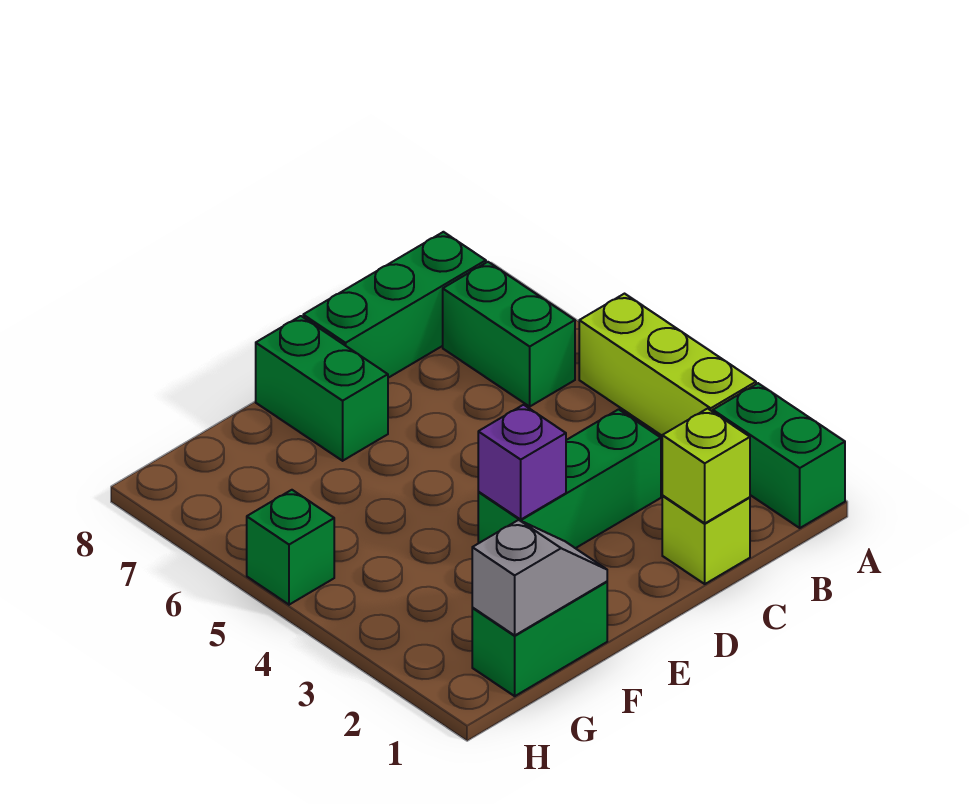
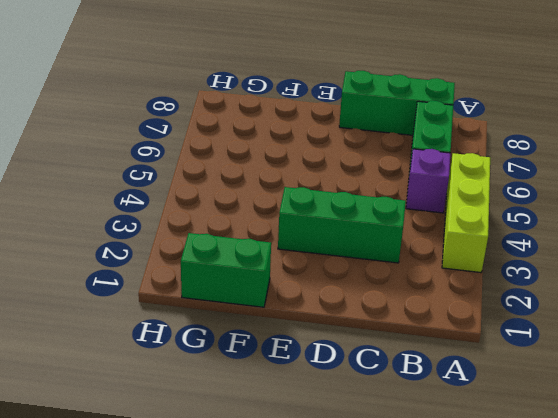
purple brick B5 level 1 -> purple brick E3 level 2
none -> green brick A1:A2 level 1
none -> lime brick C1 level 1
none -> green brick E7:E8 level 1

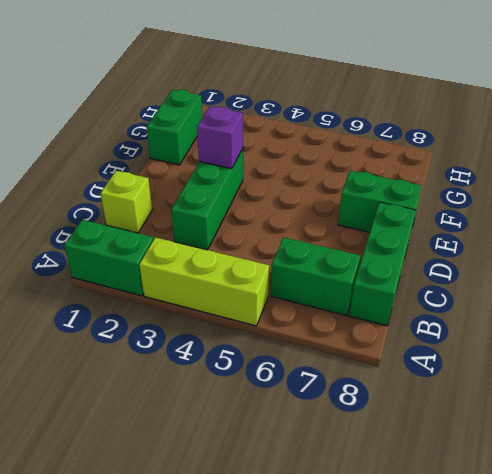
none -> green brick H5 level 1
none -> lime brick C1 level 2
none -> grey slope F1:G1 level 2 top G

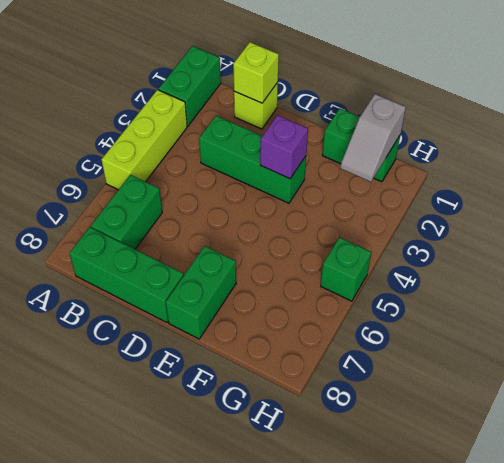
grey slope G1:G2 level 2 top 1 -> grey slope F1:G1 level 2 top G

